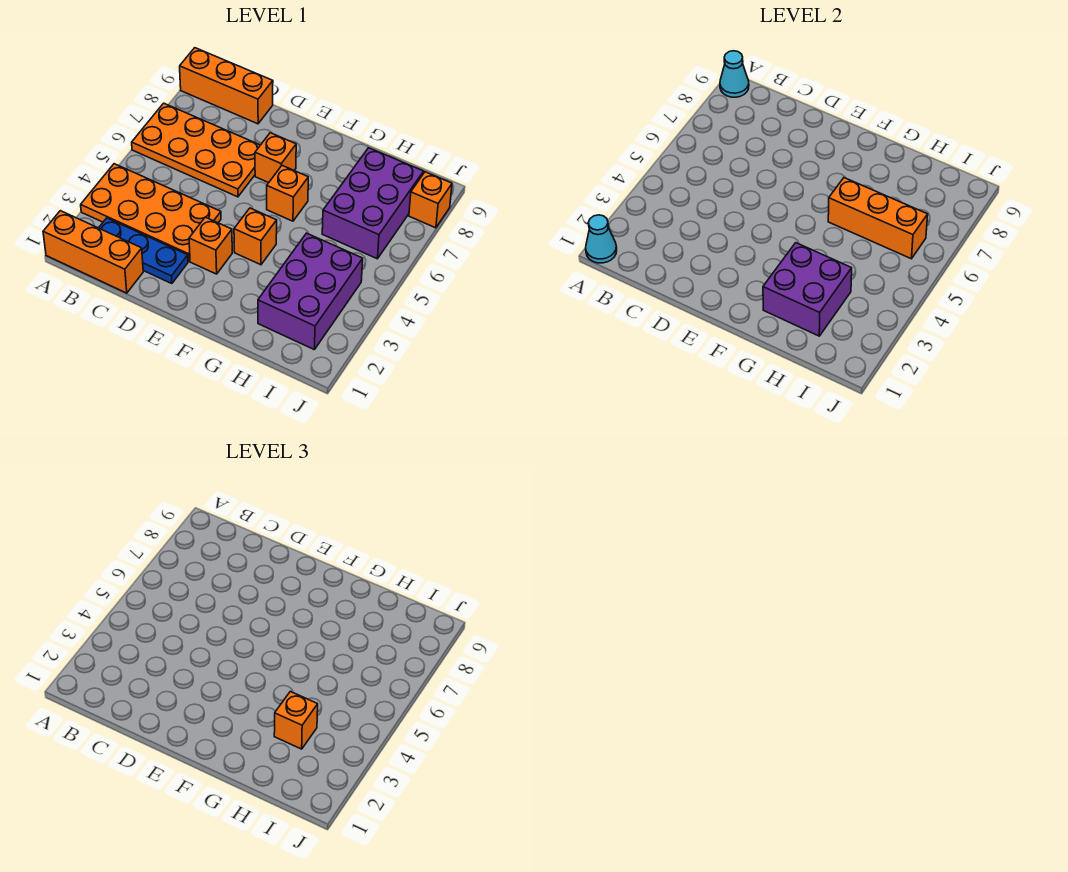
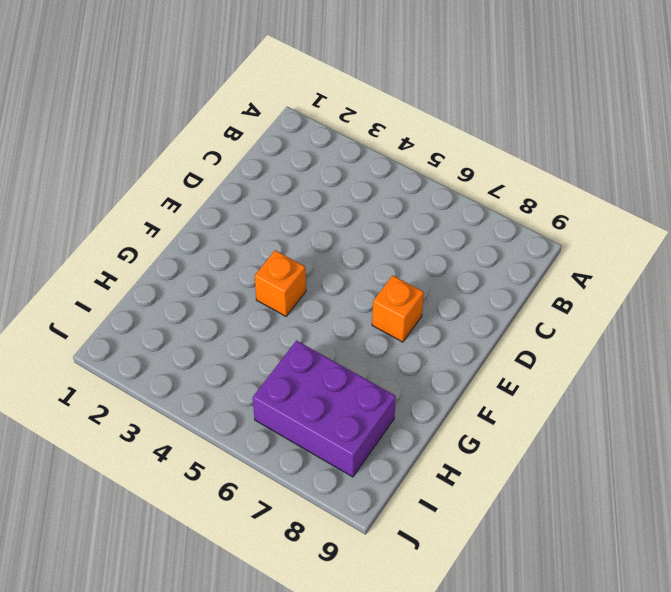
none -> orange brick A1:C1 level 1
none -> orange plate A3:D4 level 1
none -> orange plate A6:D7 level 1

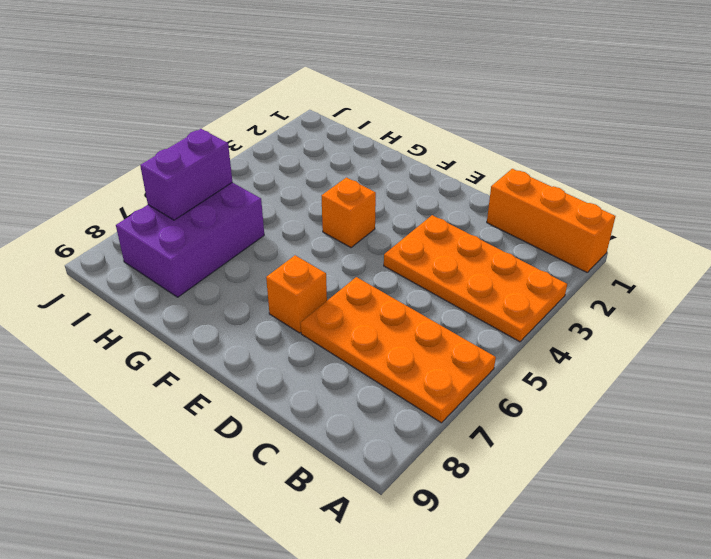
purple brick I6:I7 level 2 -> orange brick G6:I6 level 2
none -> orange brick A9:C9 level 1
none -> blue plate B2:D2 level 1
none -> orange brick E3 level 1

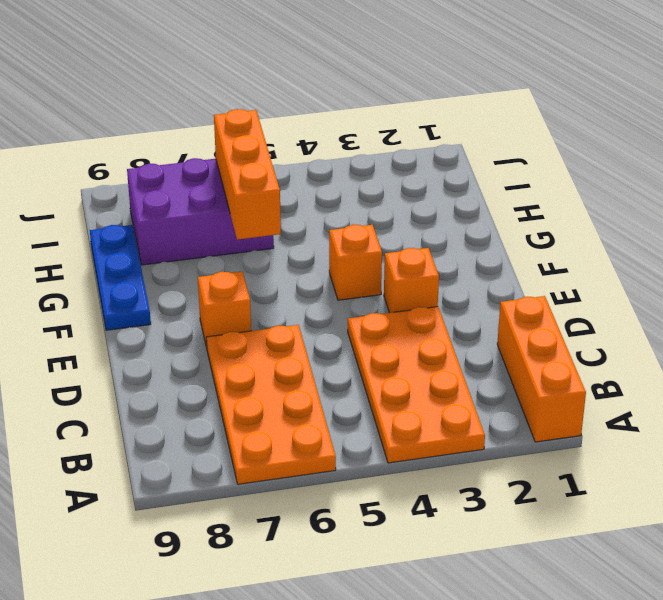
blue plate F9:H9 level 1 -> blue plate B2:D2 level 1
none -> orange brick A9:C9 level 1
none -> orange brick F6 level 1
none -> purple brick H2:I4 level 1

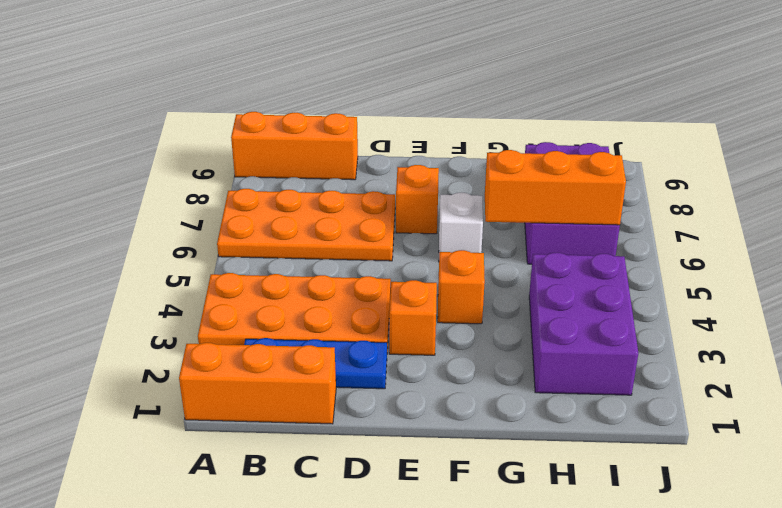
white brick F6 level 1 -> orange brick F6 level 1
none -> orange brick J8 level 1
none -> cyan cone A1 level 2
none -> cyan cone A9 level 2

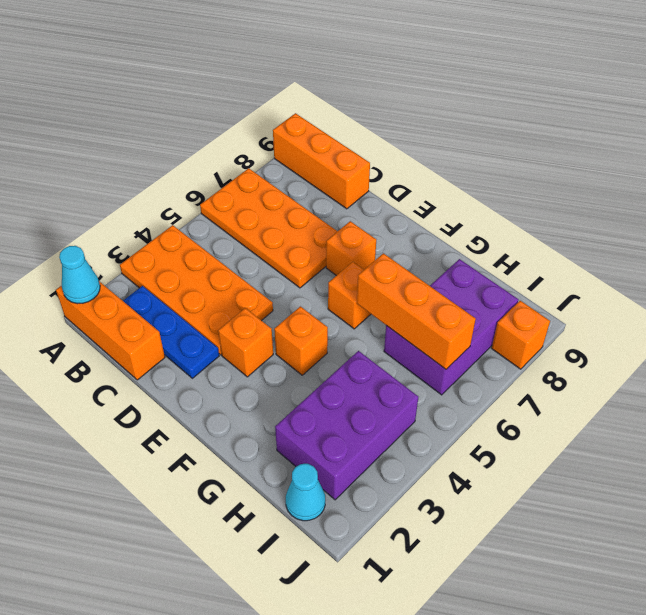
cyan cone I1 level 1 -> cyan cone A9 level 2
none -> purple brick G2:H3 level 2
none -> orange brick H3 level 3

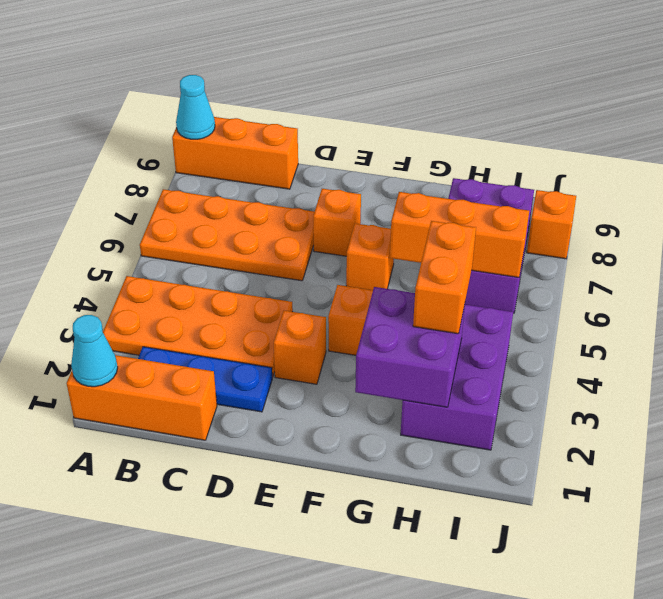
orange brick H3:H4 level 3 -> orange brick H3 level 3

